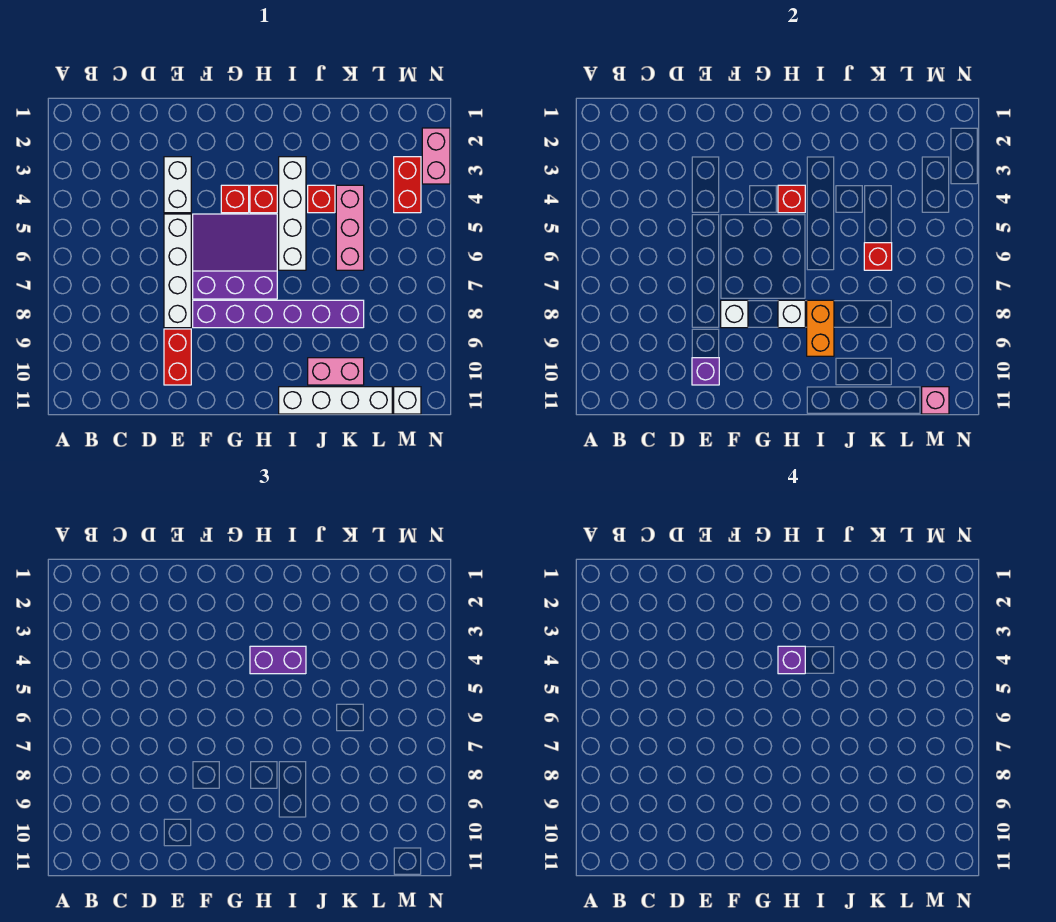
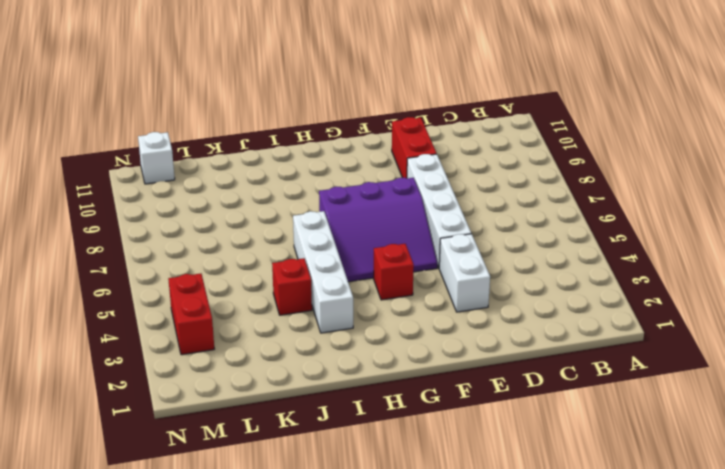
none -> purple brick F8:K8 level 1
none -> red brick H4 level 1
none -> white brick I11:L11 level 1

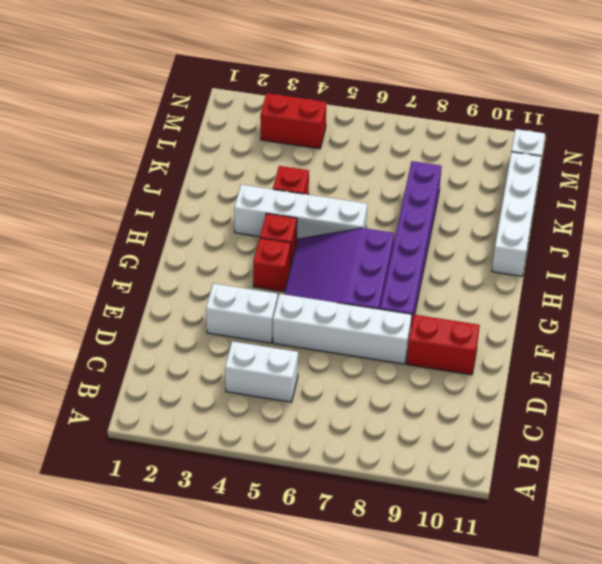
white brick C4:C5 level 1 -> none
none -> pink brick J10:K10 level 1
none -> pink brick K4:K6 level 1
none -> pink brick N2:N3 level 1

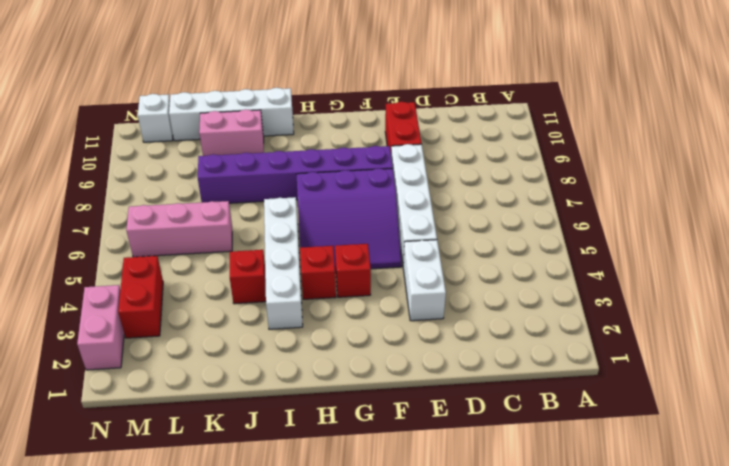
pink brick K6:M6 level 1 -> pink brick K4:K6 level 1
none -> purple brick E10 level 2
none -> white brick F8 level 2
none -> red brick H4 level 2

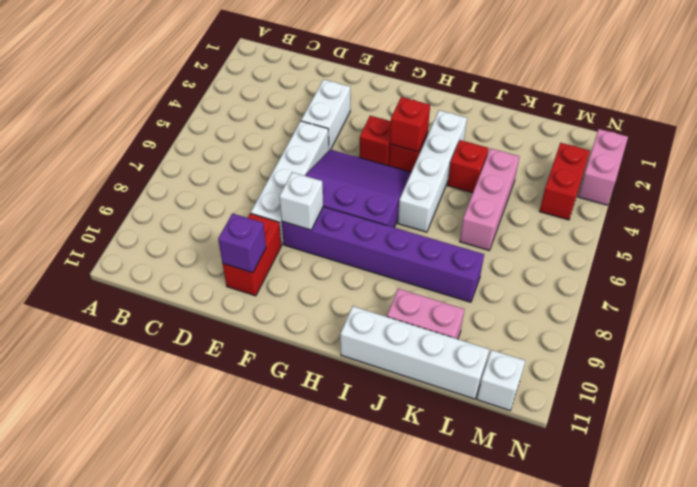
none -> white brick H8 level 2
none -> orange brick I8:I9 level 2
none -> red brick K6 level 2

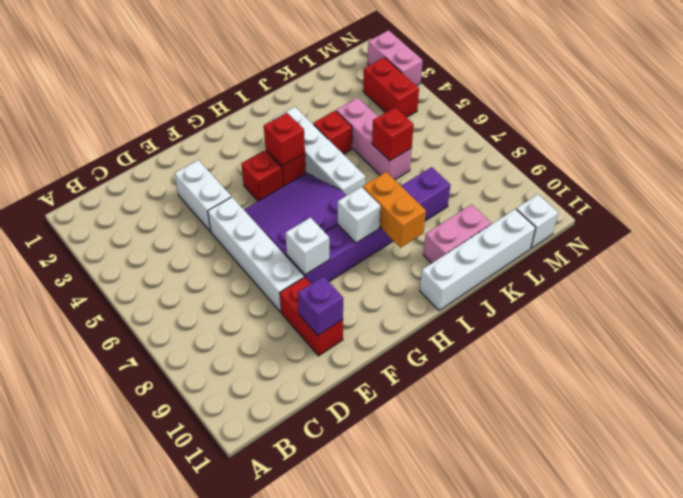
none -> pink brick M11 level 2
none -> purple brick H4:I4 level 3
none -> purple brick H4 level 4

